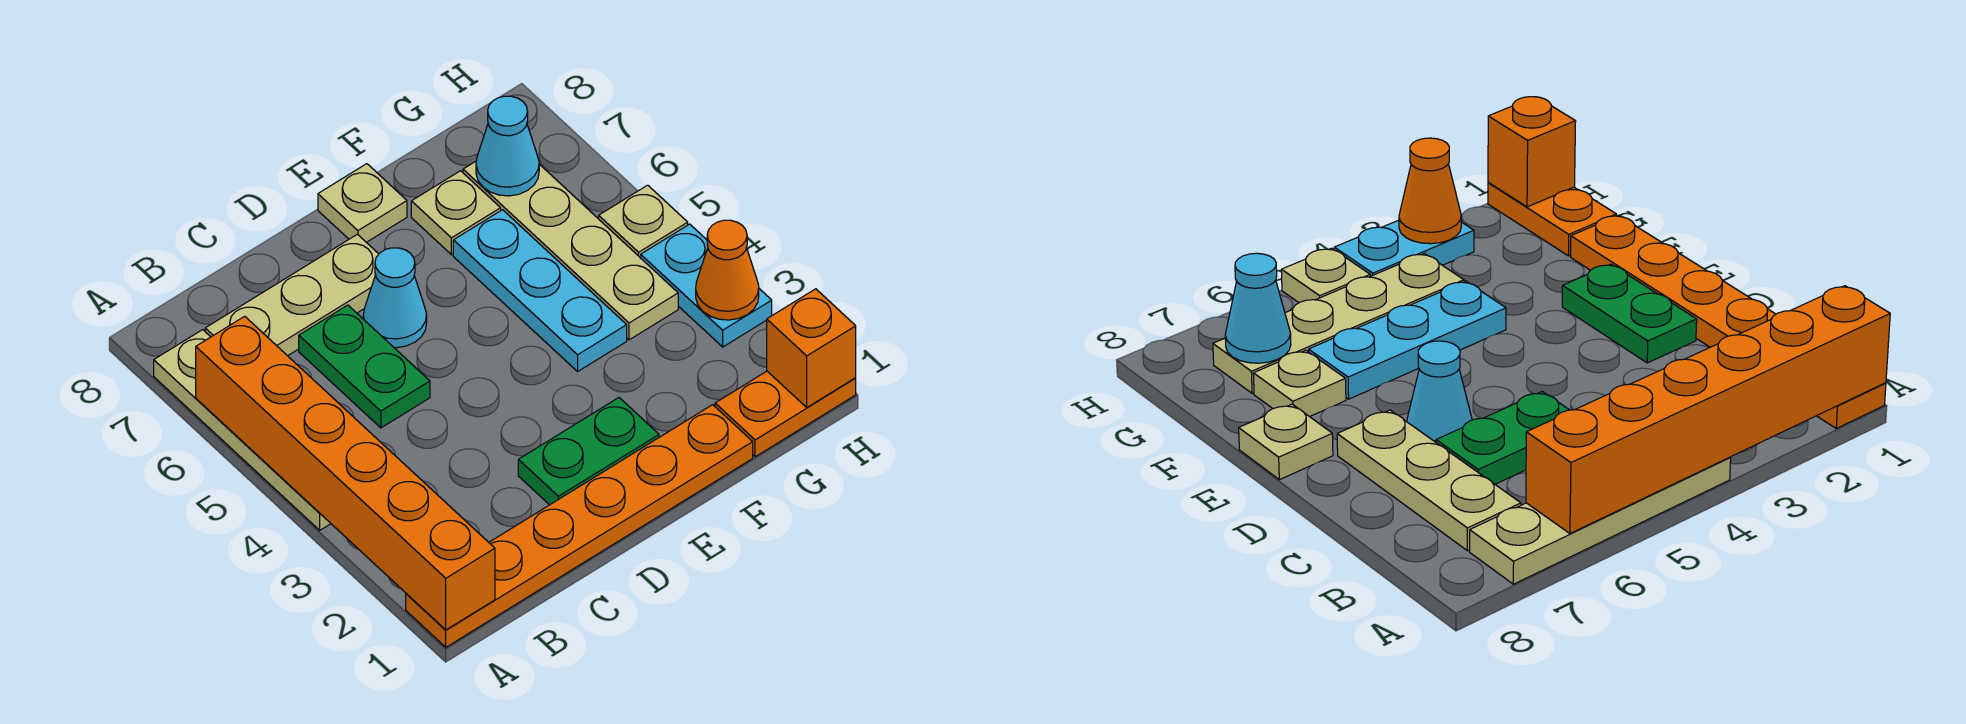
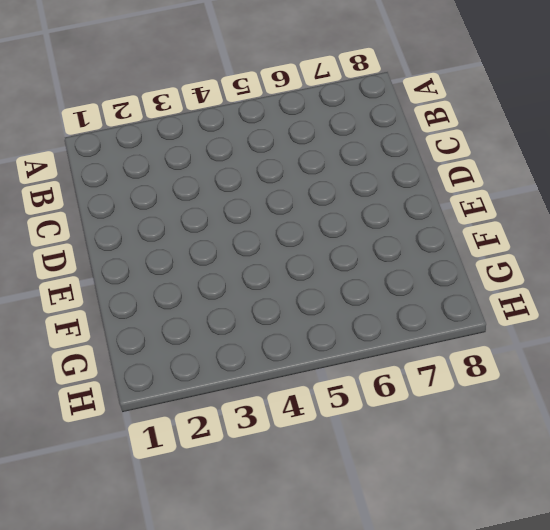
none -> orange plate A1:F1 level 1
none -> tan plate A4:A7 level 1
none -> tan plate B7:D7 level 1

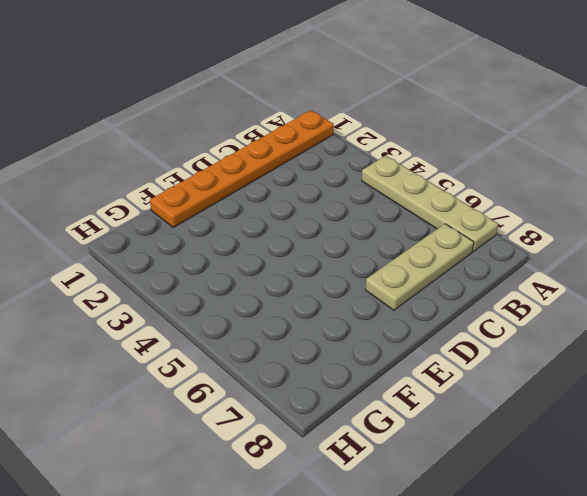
none -> green plate C5:C6 level 1
none -> green plate D2:E2 level 1
none -> cyan cone D6 level 1

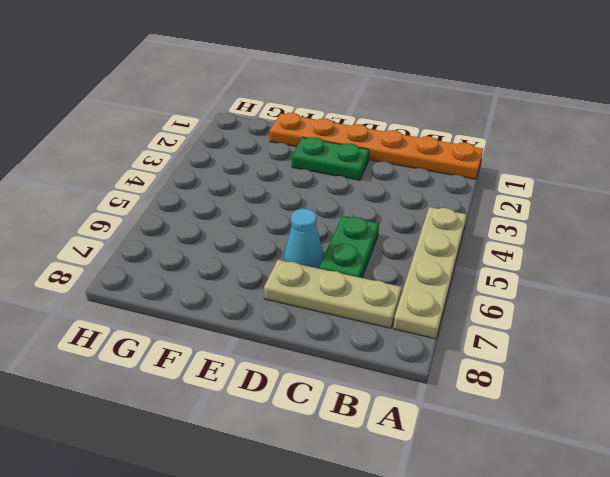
none -> tan plate E8 level 1
none -> cyan plate F4:F6 level 1
none -> tan plate F7 level 1

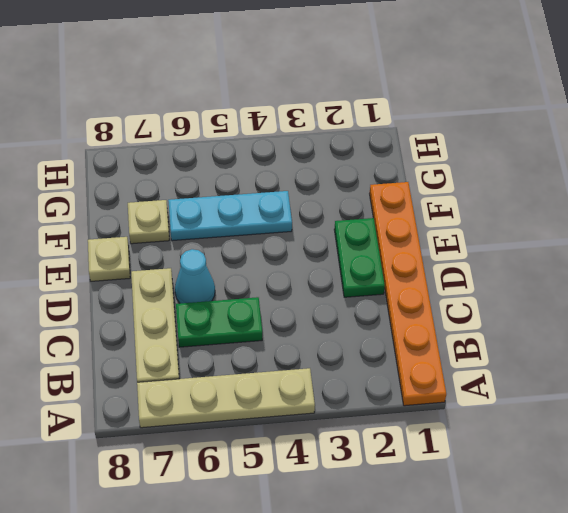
none -> orange plate G1:H1 level 1
none -> tan plate G4:G7 level 1
none -> cyan plate H3:H4 level 1

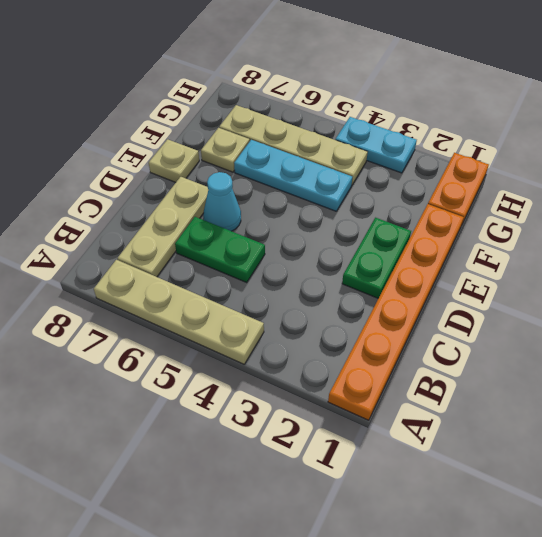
none -> tan plate H5 level 1
none -> orange brick A1:A6 level 2
none -> cyan cone G7 level 2

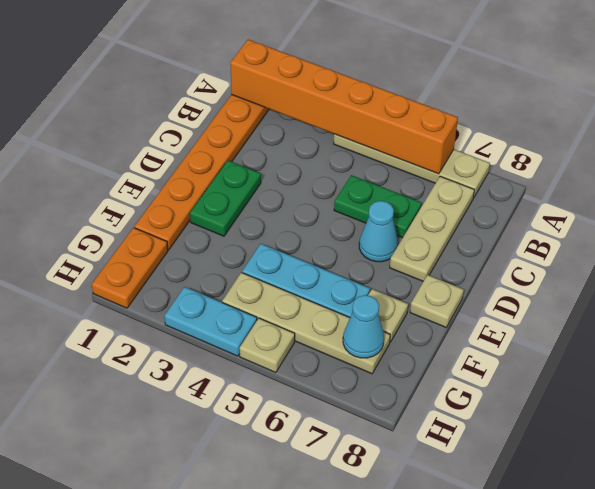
none -> orange brick H1 level 2
none -> orange cone H3 level 2

